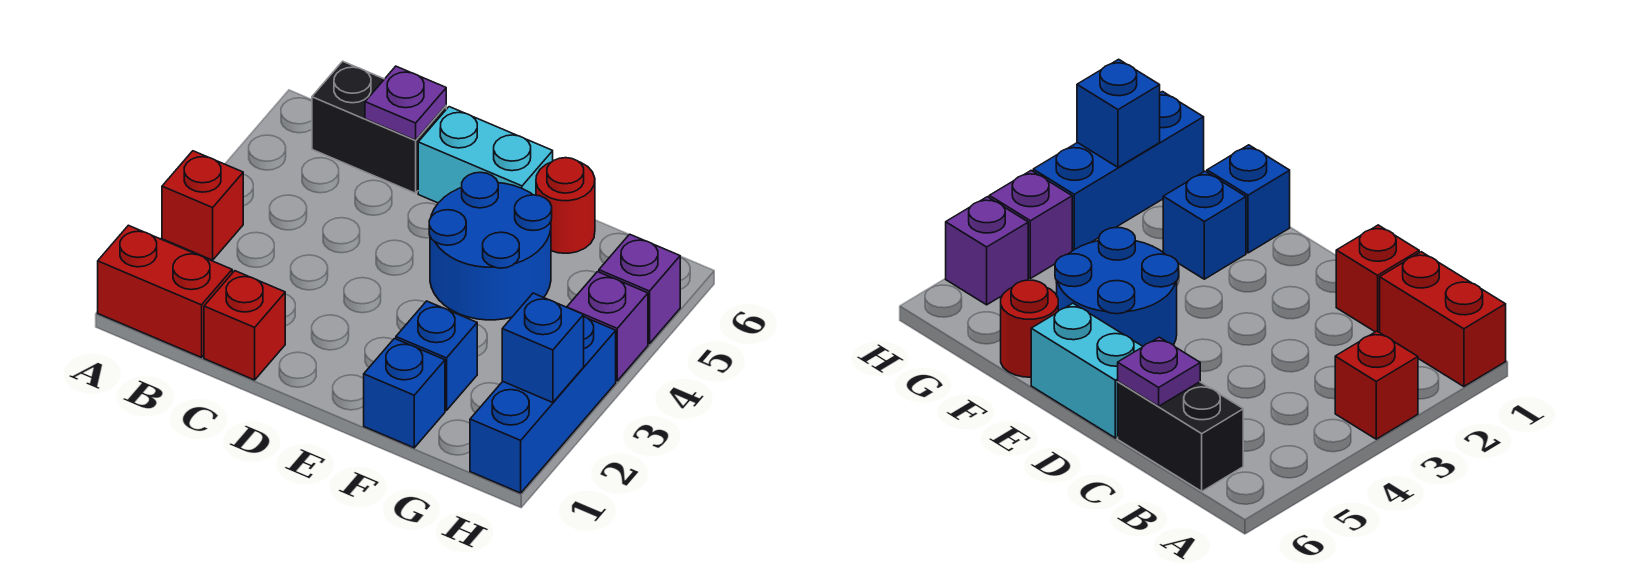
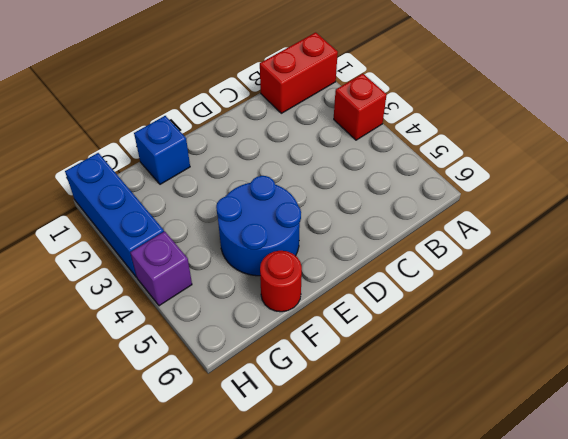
none -> black brick B6:C6 level 1
none -> red brick C1 level 1
none -> cyan brick D6:E6 level 1

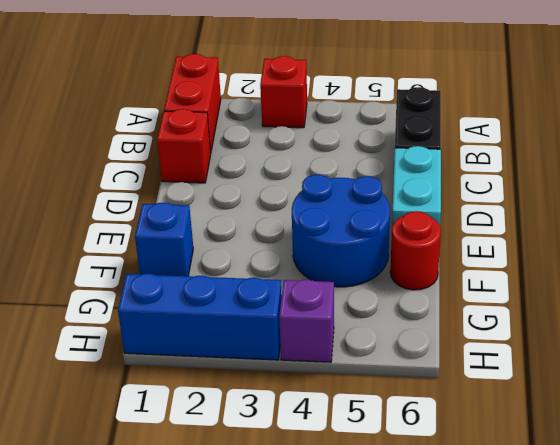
none -> blue brick F2 level 1
none -> purple brick H5 level 1
none -> purple plate C6 level 2

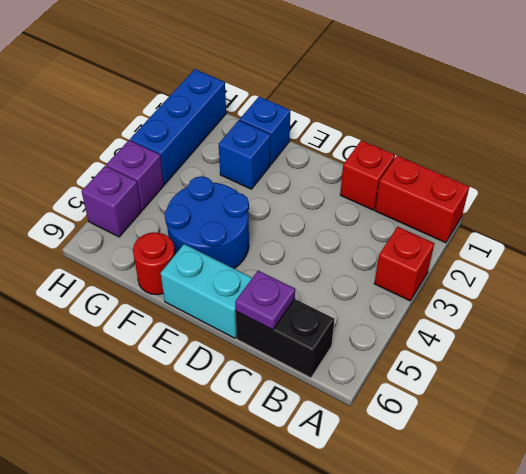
none -> blue brick H2 level 2

